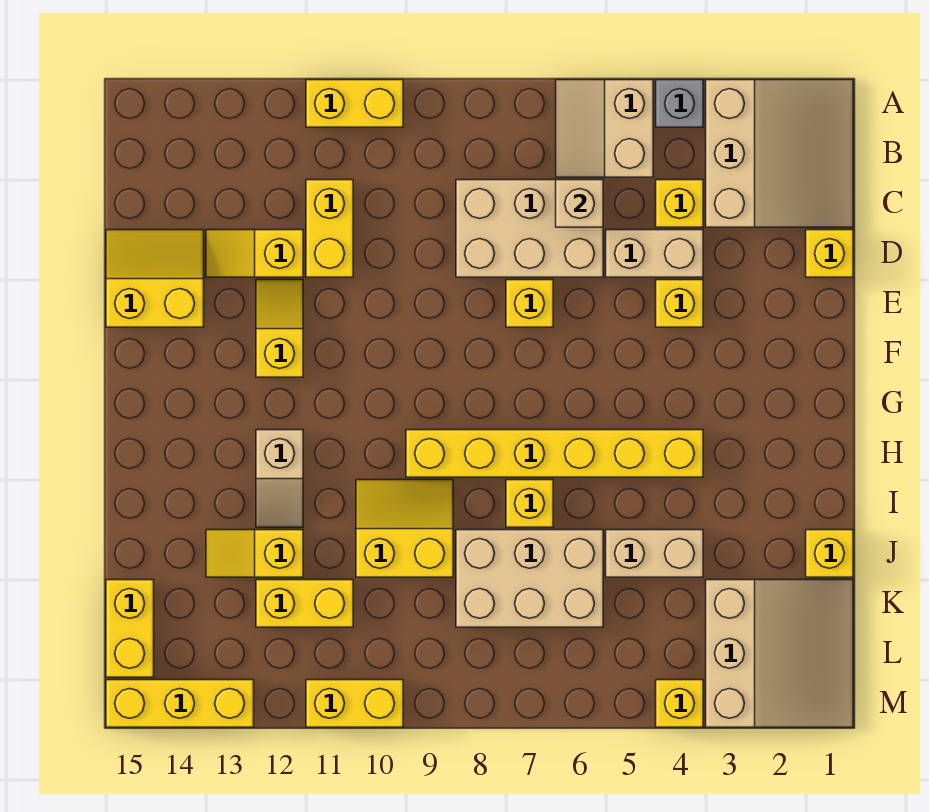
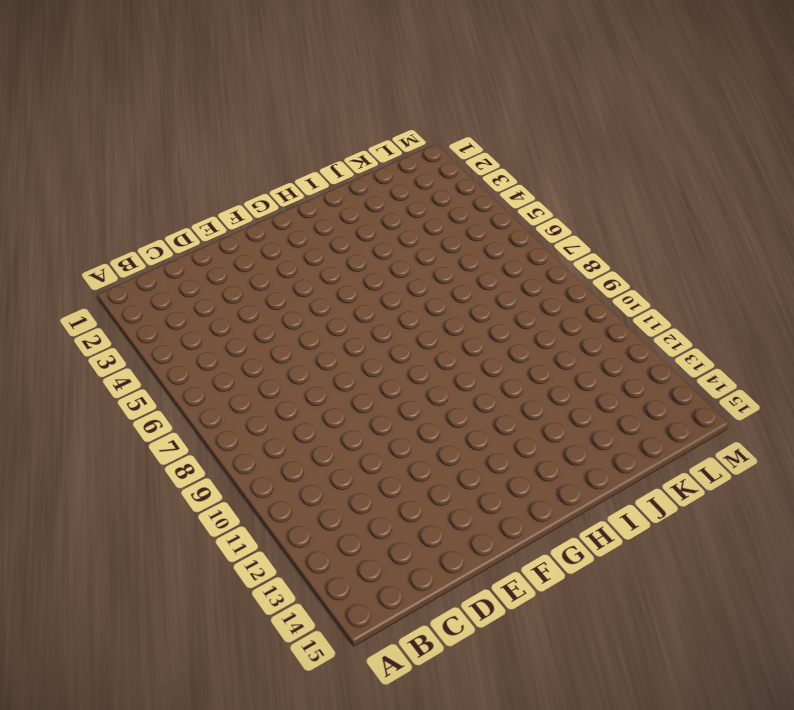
none -> tan slope A1:C3 level 1 top 3
none -> grey brick A4 level 1
none -> tan slope A5:B6 level 1 top 5

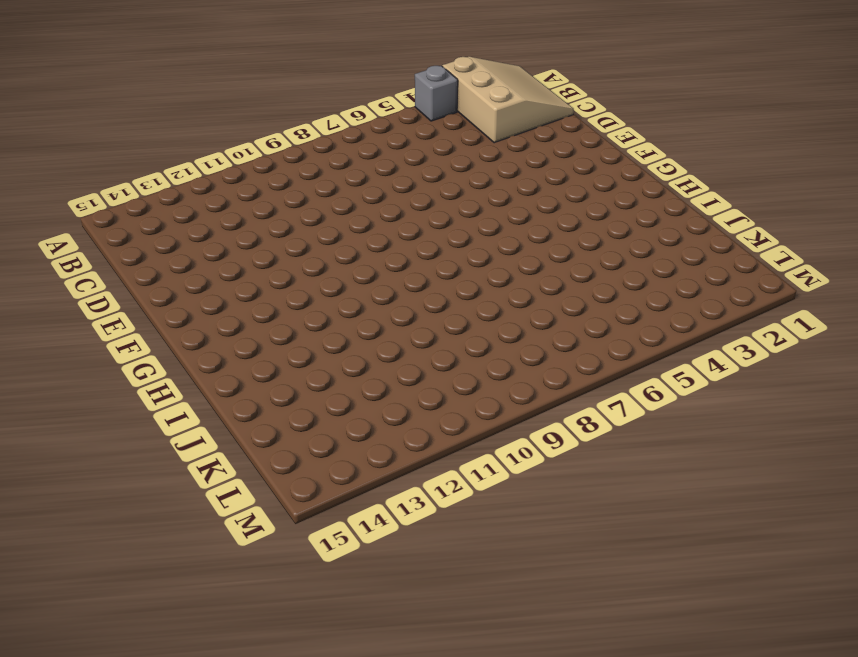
none -> tan slope A5:B6 level 1 top 5
none -> yellow brick A10:A11 level 1
none -> yellow brick C4 level 1

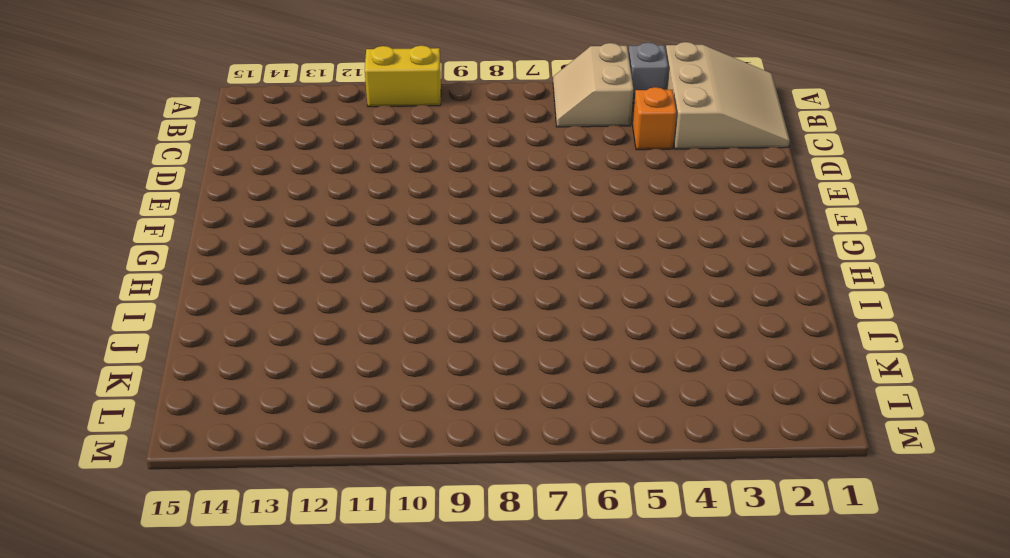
orange brick C4 level 1 -> yellow brick C4 level 1
none -> tan brick C6:D8 level 1
none -> yellow brick C11:D11 level 1
none -> yellow brick D1 level 1

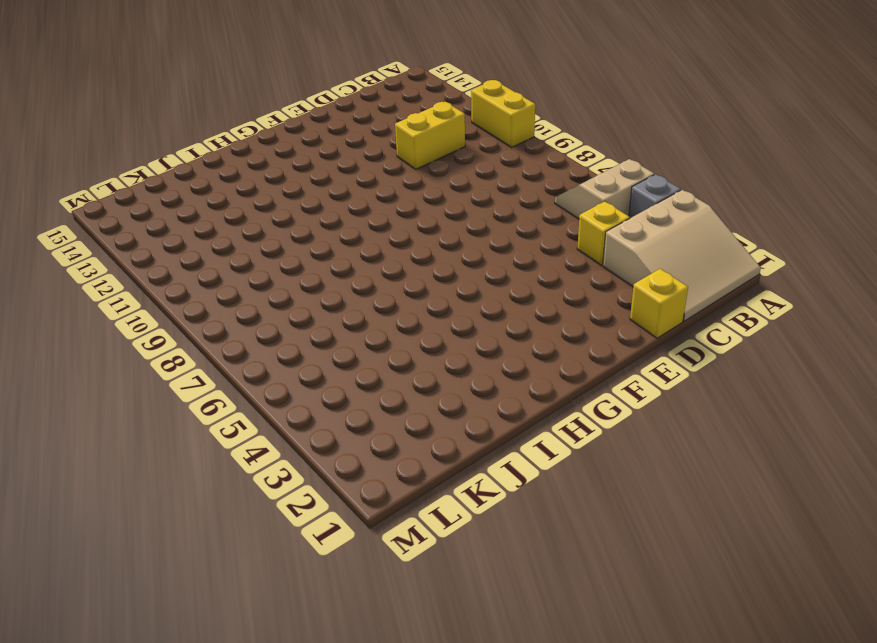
none -> tan brick C6:D8 level 1
none -> tan brick D4:D5 level 1
none -> yellow slope D12:D13 level 1 top 12

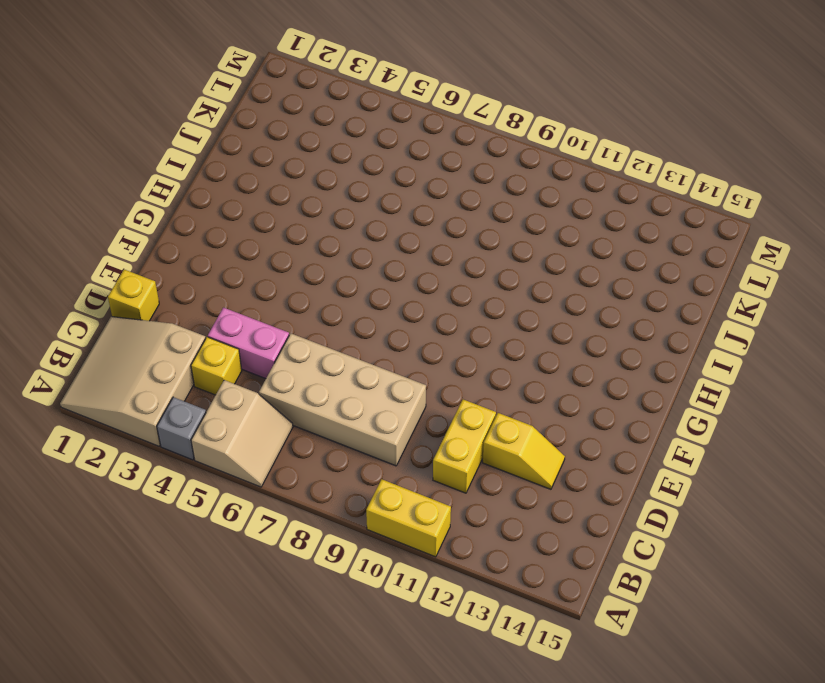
tan brick C6:D9 level 1 -> tan brick C6:D8 level 1
pink brick D4:D5 level 1 -> tan brick D4:D5 level 1
none -> yellow slope D14:E15 level 1 top E
none -> yellow brick E4 level 1
none -> yellow brick E7 level 1

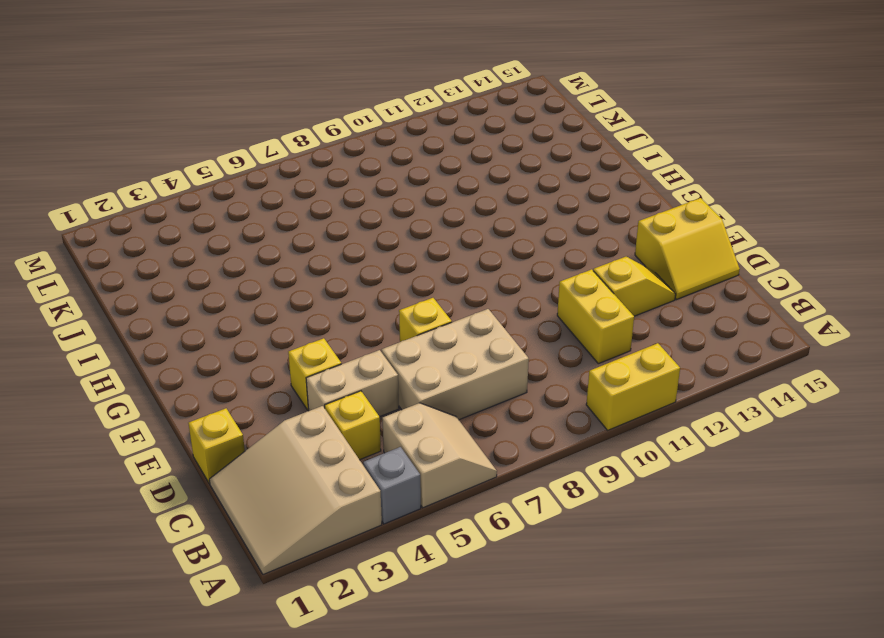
none -> yellow slope E12:F12 level 1 top F
none -> yellow brick H4:H9 level 1
none -> tan slope H12:I12 level 1 top H

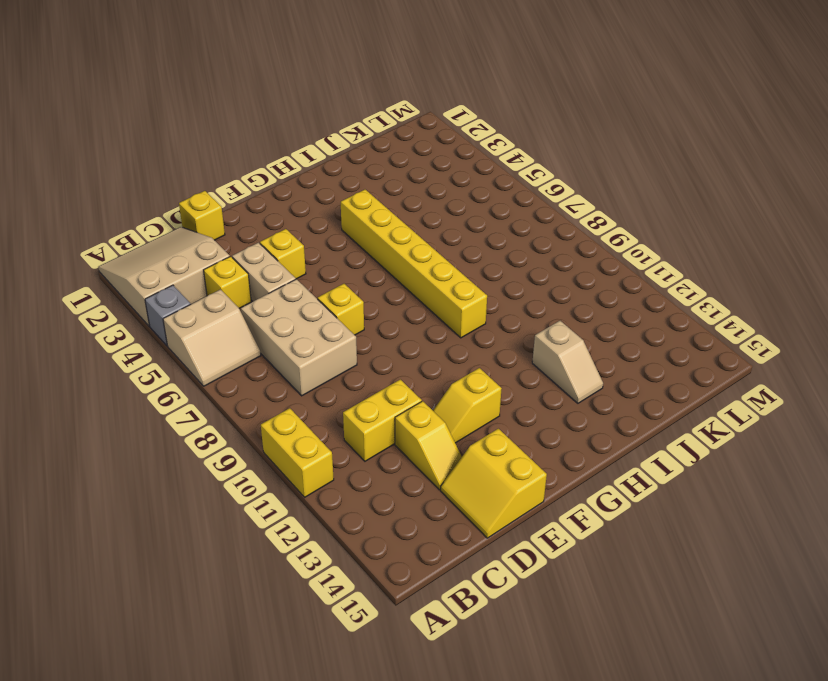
tan slope I12:I13 level 1 top 12 -> tan slope H12:I12 level 1 top H
none -> yellow brick I7 level 1
none -> yellow slope I9:J10 level 1 top J
none -> yellow brick J1 level 1

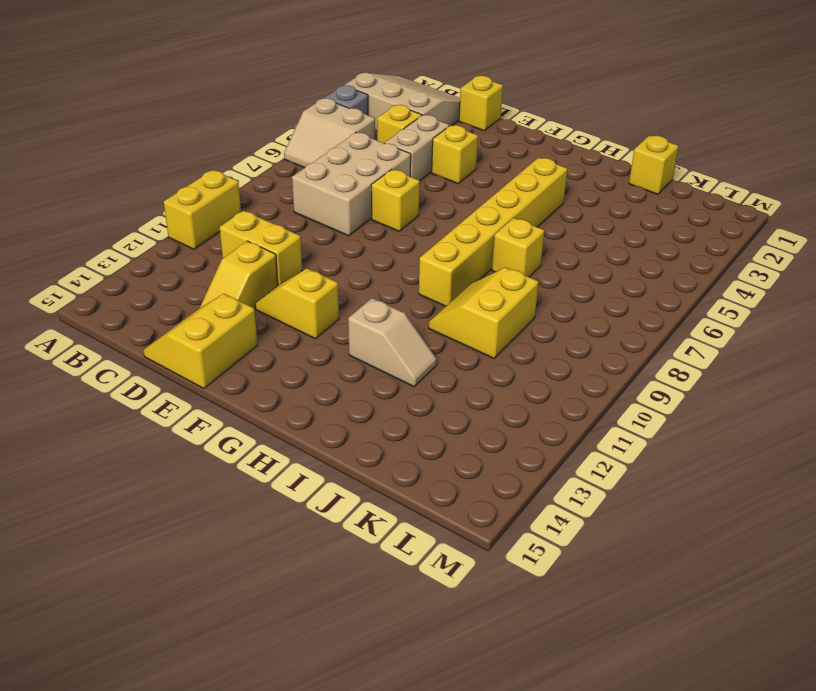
none -> tan brick J4:J5 level 1
none -> tan brick J6:K8 level 1
none -> yellow slope J12:J13 level 1 top 12

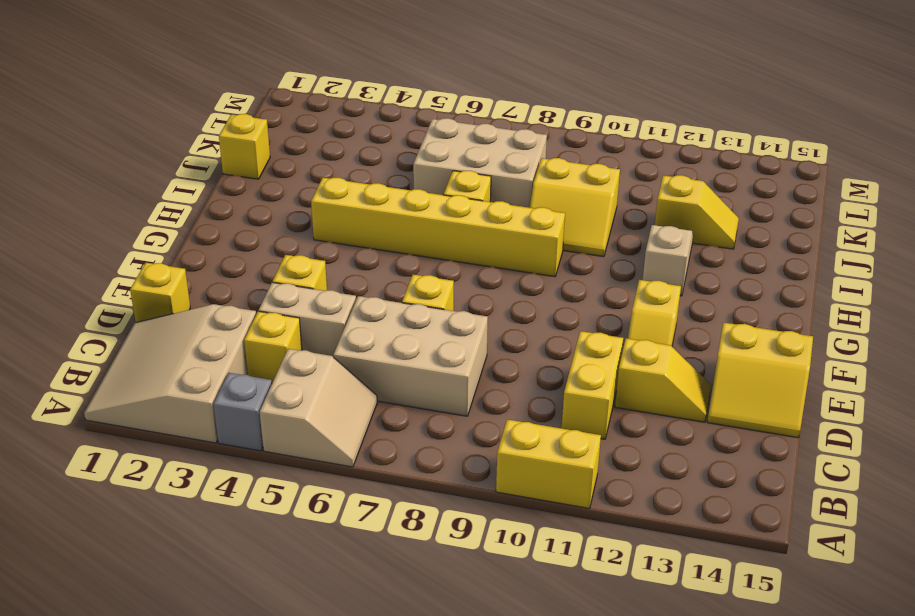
none -> tan brick J4:J5 level 1
none -> tan slope K1:M3 level 1 top 3
none -> yellow brick K11:K12 level 1

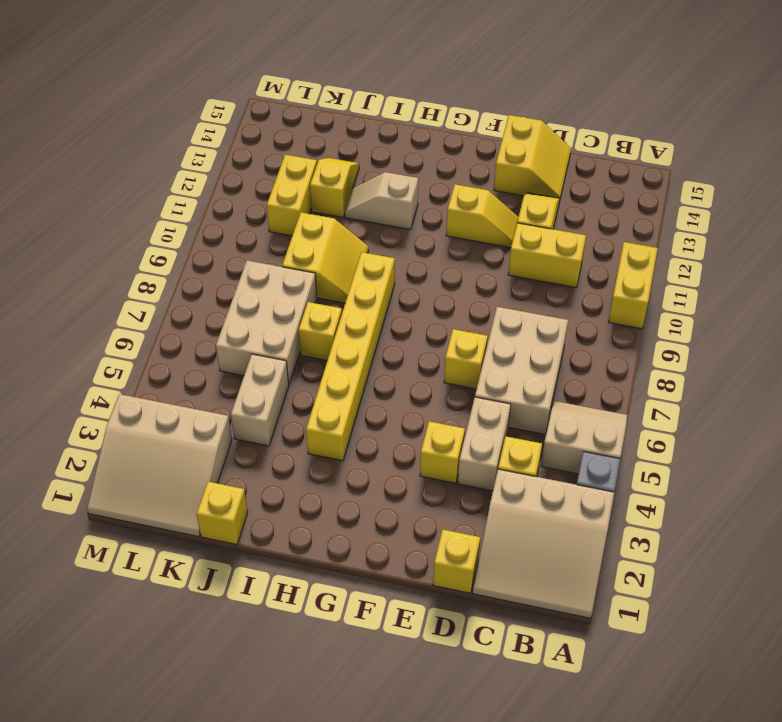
none -> yellow brick K15:L15 level 1
none -> yellow brick M4 level 1
none -> yellow brick M10:M11 level 1

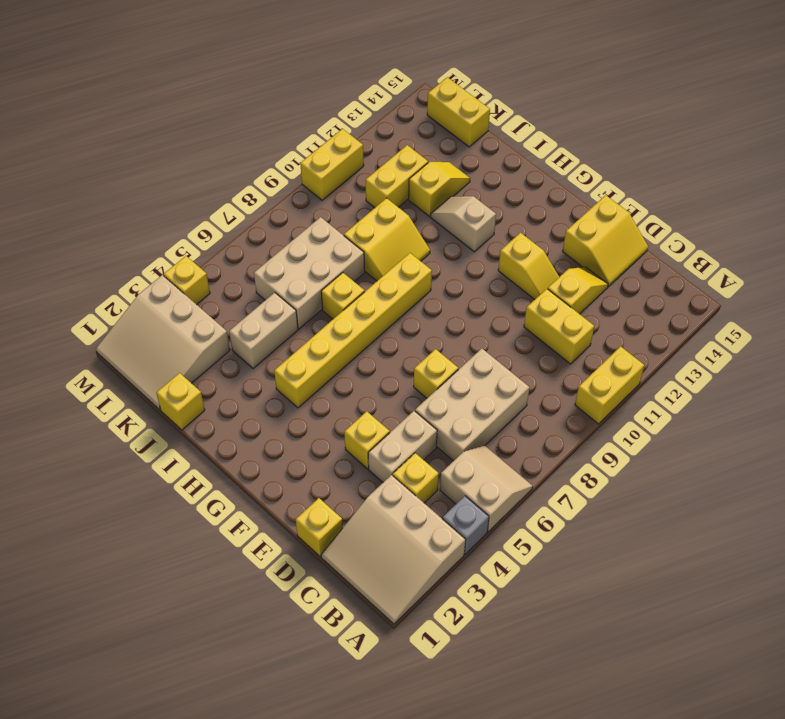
none -> yellow brick M13:M15 level 1
none -> tan brick C6 level 2

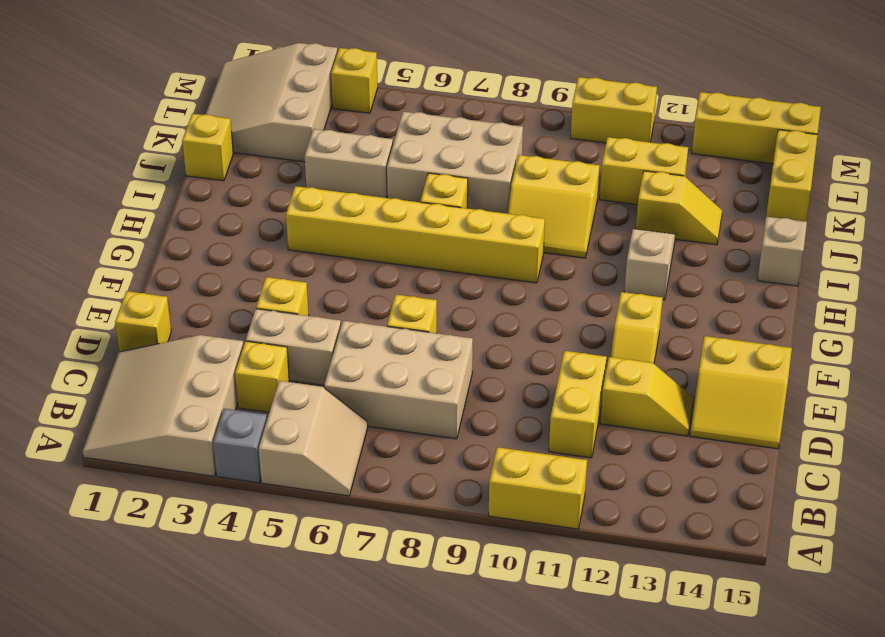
tan brick I15 level 1 -> tan brick C6 level 2

